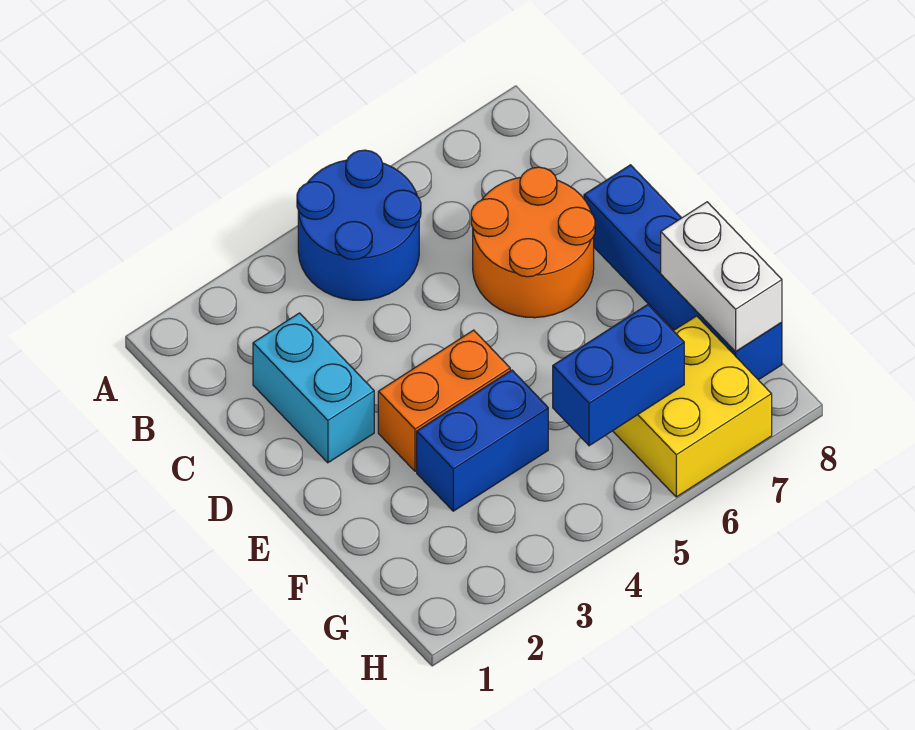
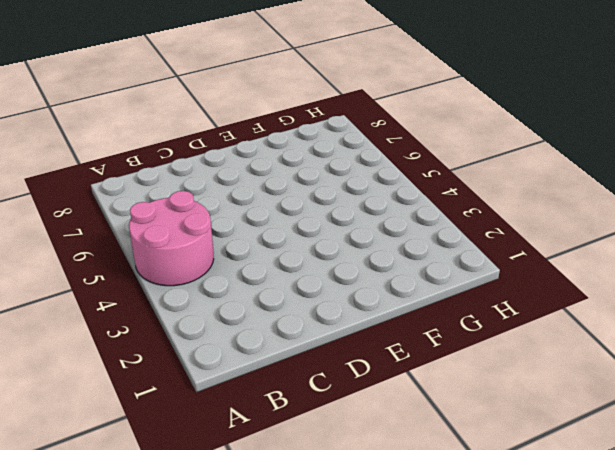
pink round brick A4:B5 level 1 -> blue round brick A4:B5 level 1
none -> cyan brick C2:D2 level 1
none -> orange round brick C6:D7 level 1

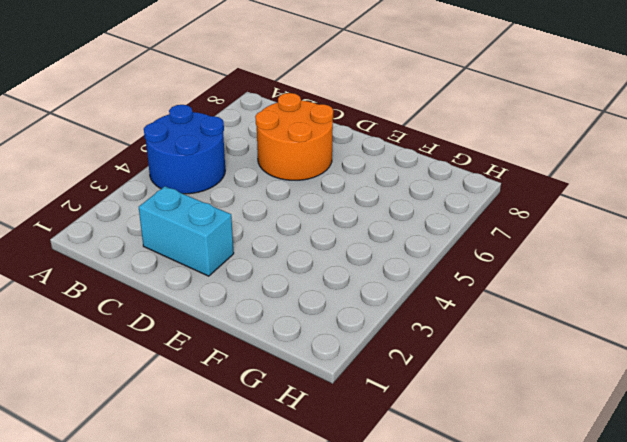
none -> blue brick D8:G8 level 1
none -> orange brick E3:E4 level 1

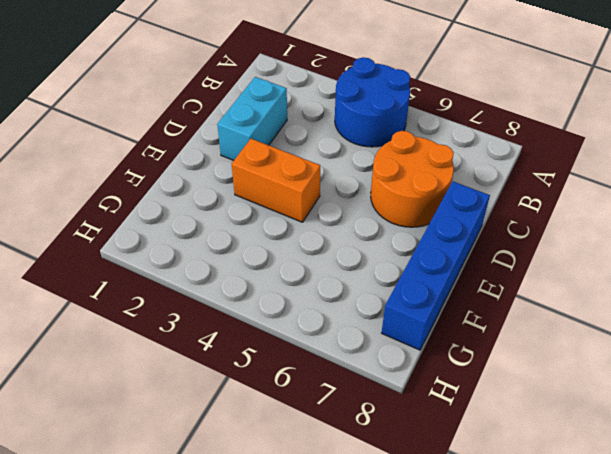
none -> blue brick F3:F4 level 1
none -> yellow brick G6:H7 level 1

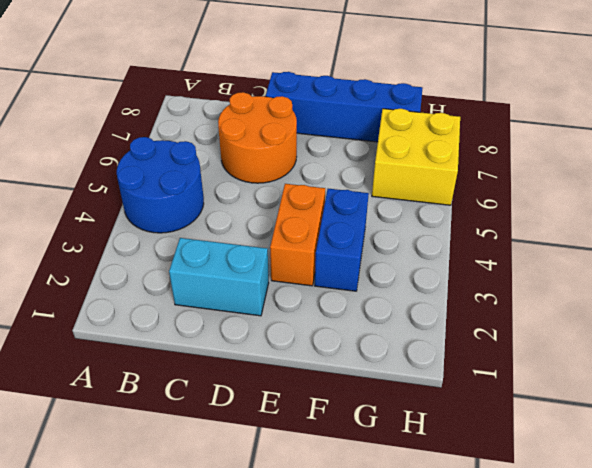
none -> white brick F8:G8 level 2
none -> blue brick G5:G6 level 2

